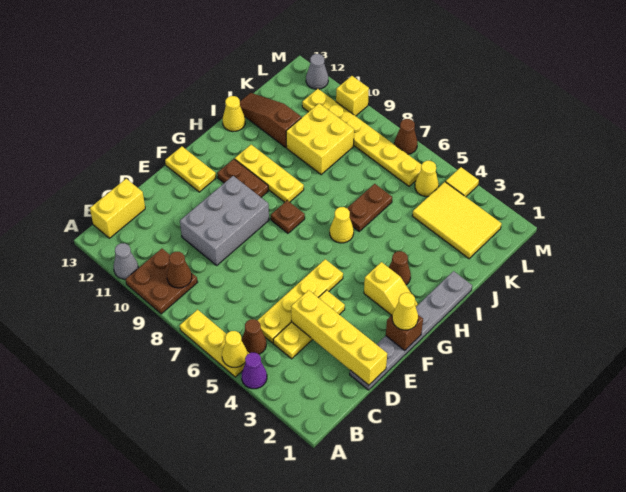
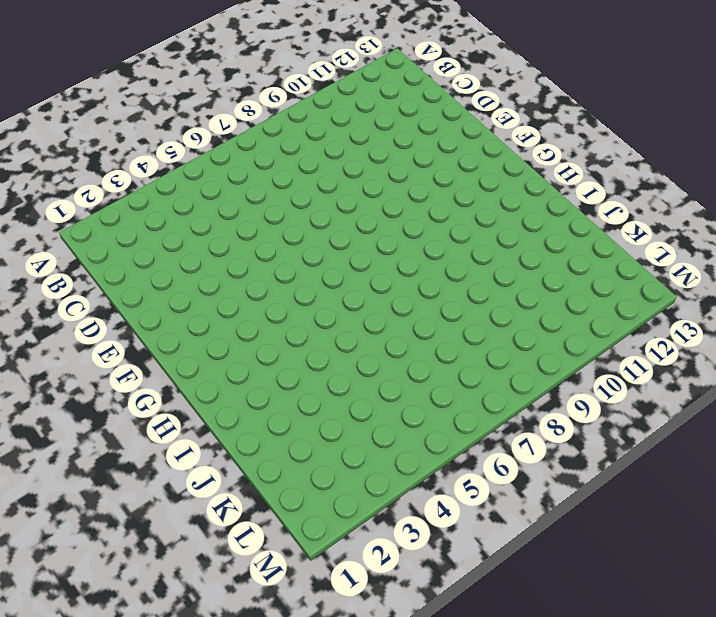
none -> purple cone A4 level 1
none -> yellow plate A5:A7 level 1
none -> brown plate A9:B10 level 1
none -> grey cone A11 level 1

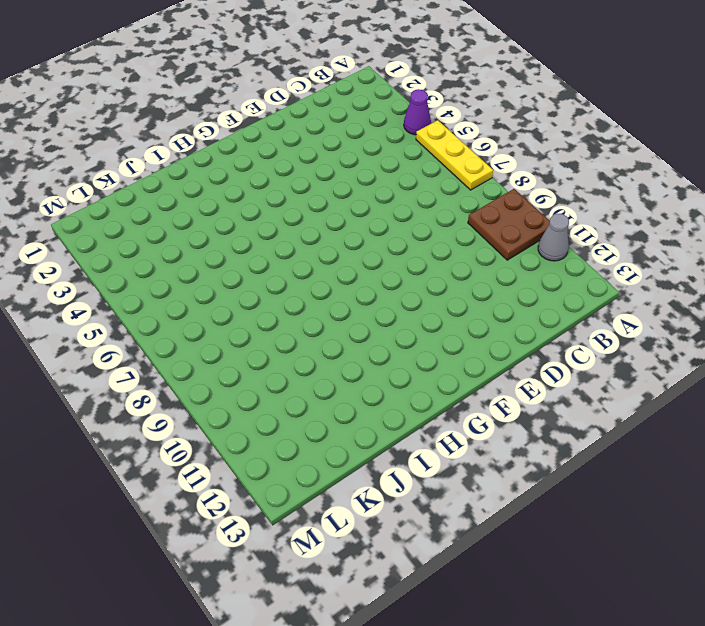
none -> brown cone B5 level 1
none -> yellow brick B13:C13 level 1
none -> yellow plate C4:E4 level 1
none -> yellow plate C5:F5 level 1

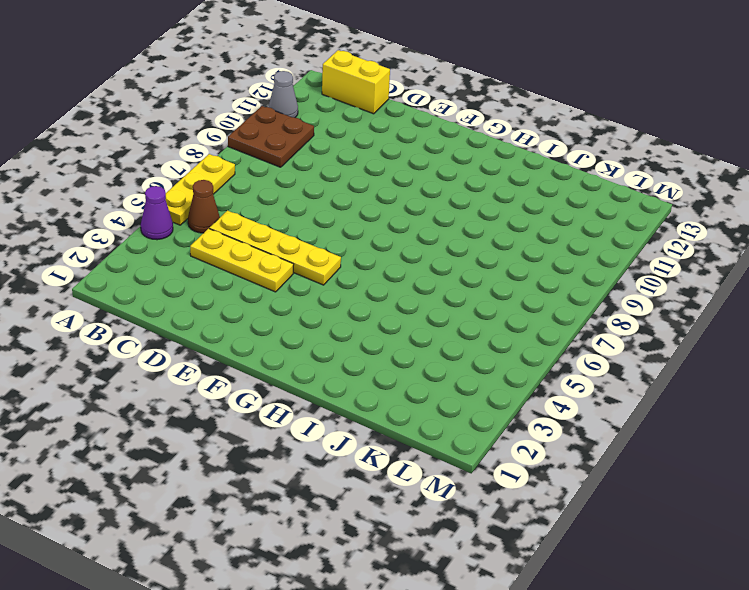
none -> grey plate D1:I1 level 1
none -> grey brick D9:F10 level 1
none -> yellow plate F12:F13 level 1
none -> yellow slope G2:G3 level 1 top 3

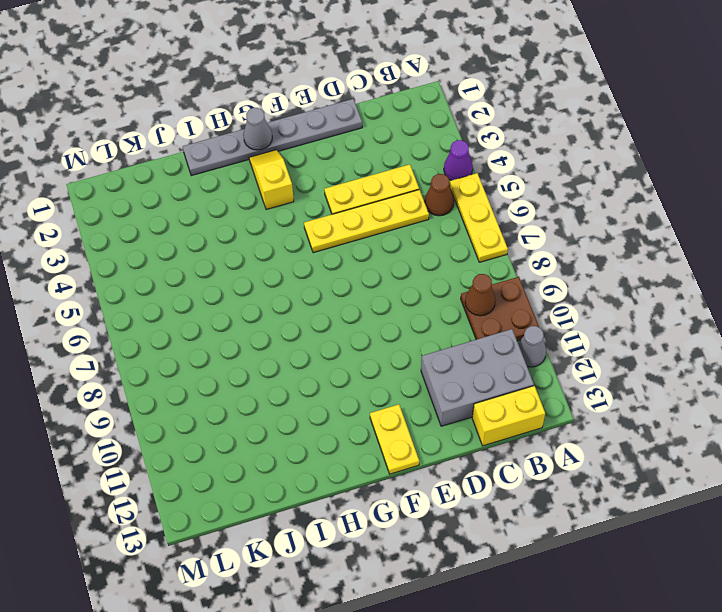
grey brick B11:D12 level 1 -> grey brick D9:F10 level 1
grey cone G1 level 2 -> grey cone M12 level 1
none -> brown plate G8 level 1
none -> brown plate G10:G11 level 1
none -> brown cone H3 level 1
none -> yellow cone H6 level 1

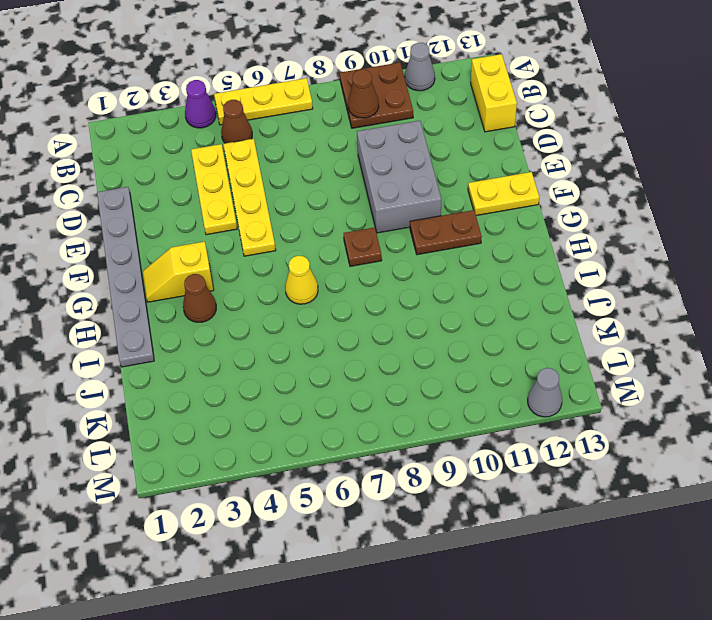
none -> yellow plate H9:H11 level 1
none -> brown plate I6:J6 level 1
none -> yellow cone I13 level 1
none -> yellow brick J9:K10 level 1

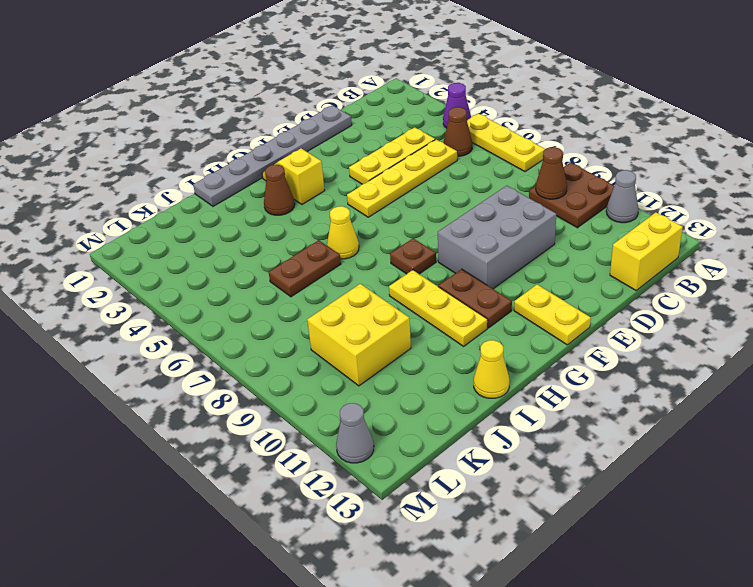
none -> brown slope J11:J13 level 1 top 11
none -> yellow tile K2:L4 level 1
none -> yellow cone L5 level 1
none -> yellow plate L6:L11 level 1

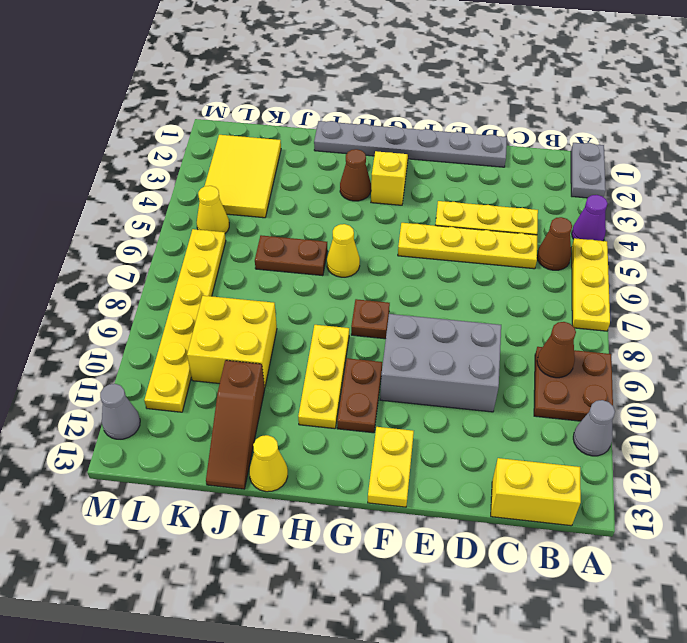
grey plate A1:A2 level 1 -> none
none -> yellow tile M4 level 1
none -> brown cone M7 level 1
none -> yellow brick M10 level 1
none -> yellow cone A5 level 2

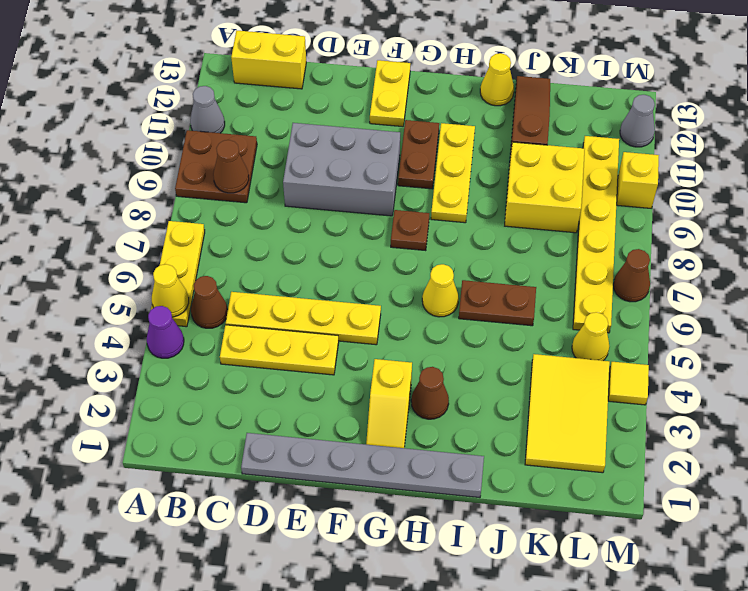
none -> yellow brick D1:D4 level 2
none -> brown brick F1 level 2
none -> yellow cone F1 level 3

